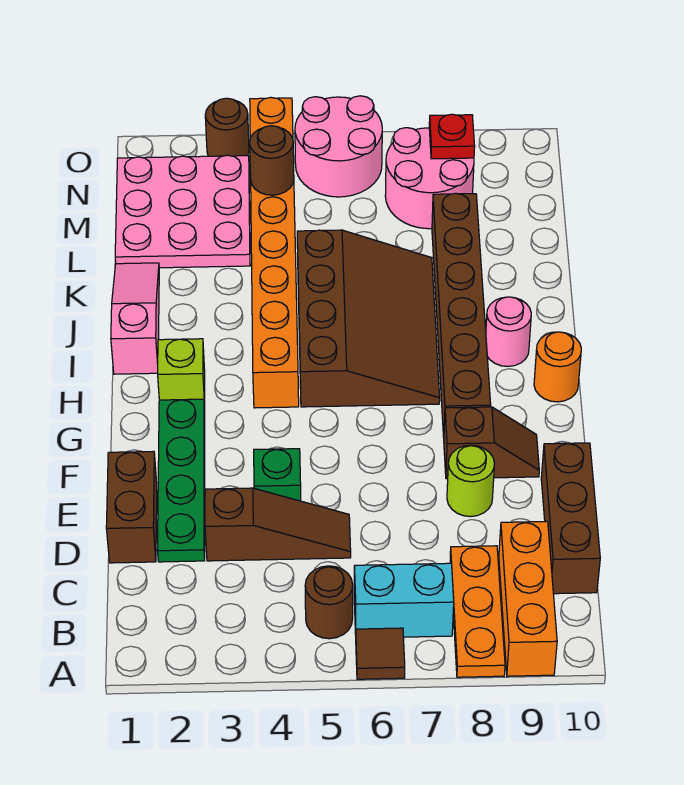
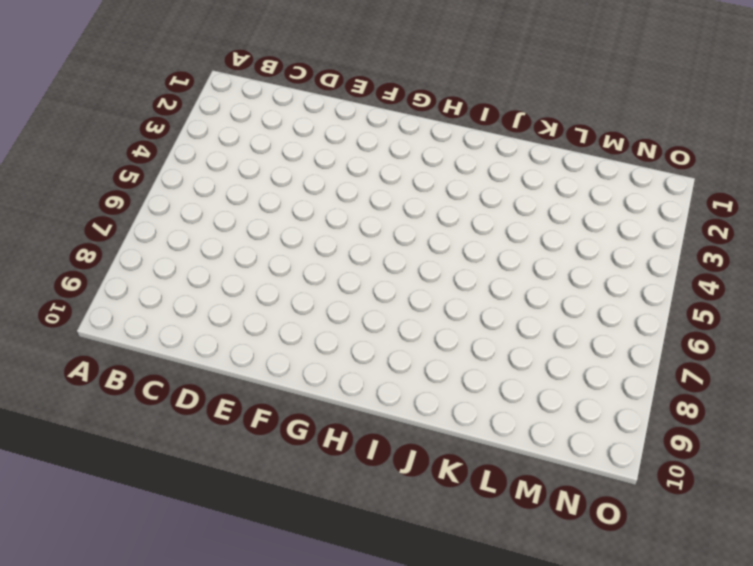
none -> brown tile A6 level 1
none -> orange plate A8:C8 level 1
none -> orange brick A9:C9 level 1

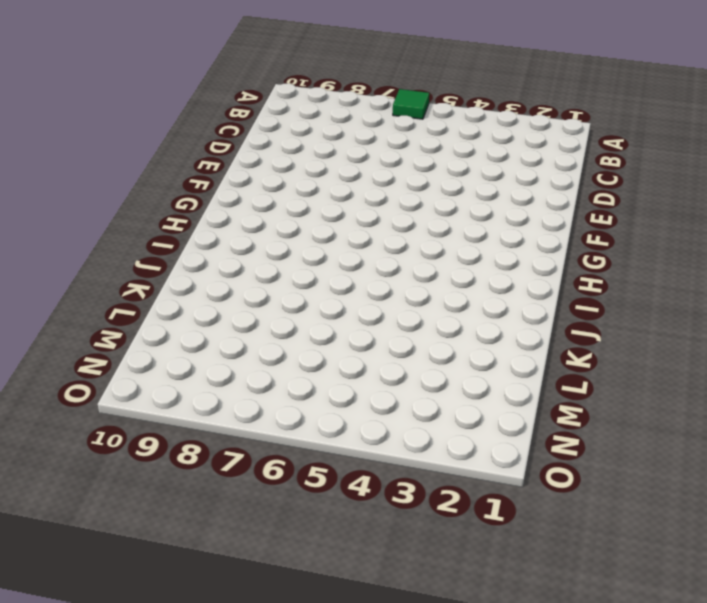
green tile A6 level 1 -> brown tile A6 level 1
none -> orange plate A8:C8 level 1
none -> orange brick A9:C9 level 1
none -> brown round brick B5 level 1

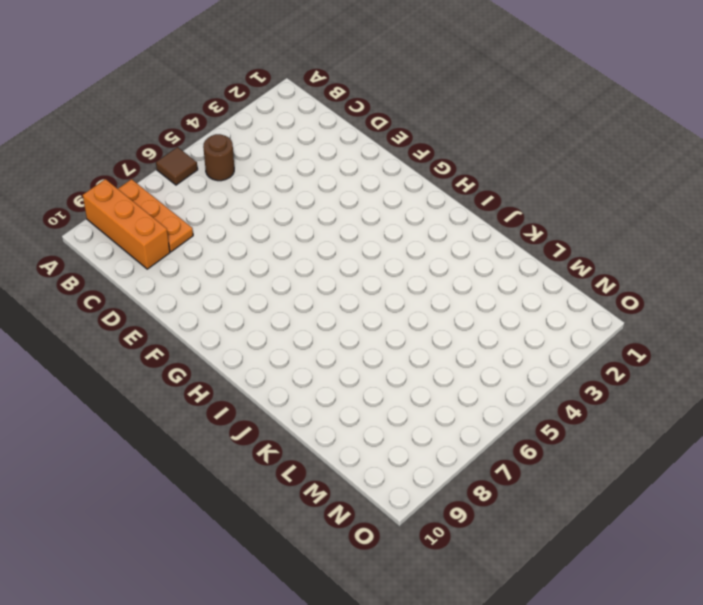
none -> cyan brick B6:B7 level 1
none -> brown brick C10:E10 level 1
none -> brown brick D1:E1 level 1

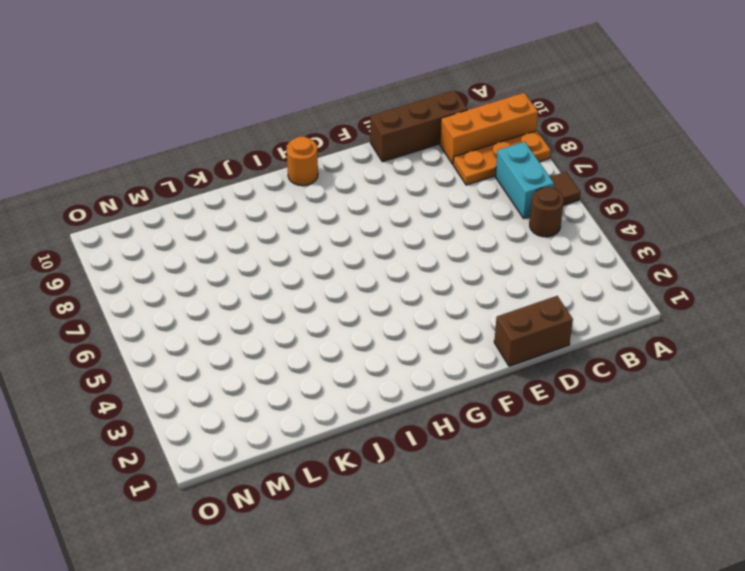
none -> green plate D2:G2 level 1
none -> brown slope D3:D5 level 1 top 3
none -> green brick E4 level 1

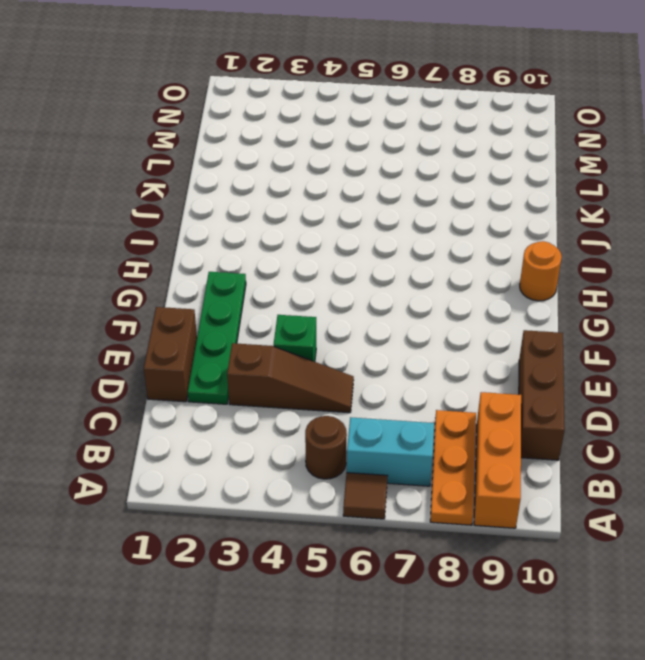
none -> lime round brick E8 level 1
none -> brown slope F8:F9 level 1 top 8
none -> brown brick G8:L8 level 1

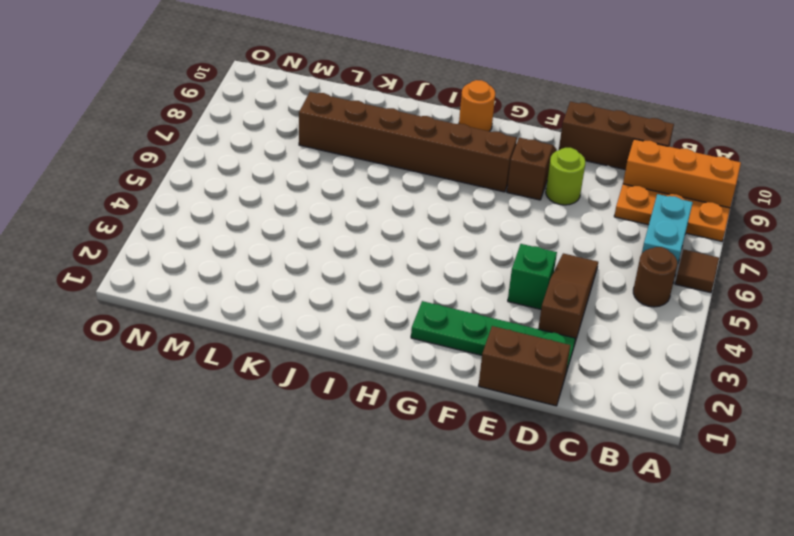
none -> lime brick H2 level 1
none -> orange brick H4:O4 level 1
none -> brown slope H5:K7 level 1 top 5

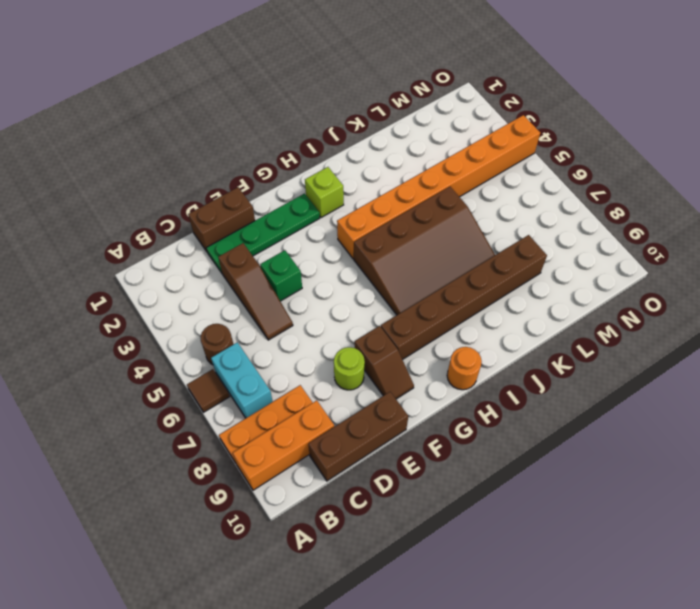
none -> pink slope I1:K1 level 1 top I
none -> pink round brick I9 level 1
none -> pink plate L1:N3 level 1

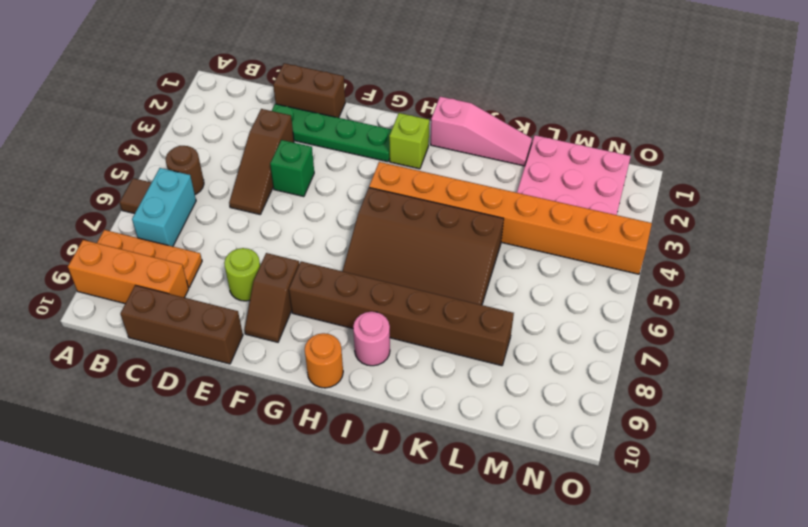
none -> pink round brick M7:N8 level 1
none -> pink round brick N5:O6 level 1
none -> brown round brick O3 level 1

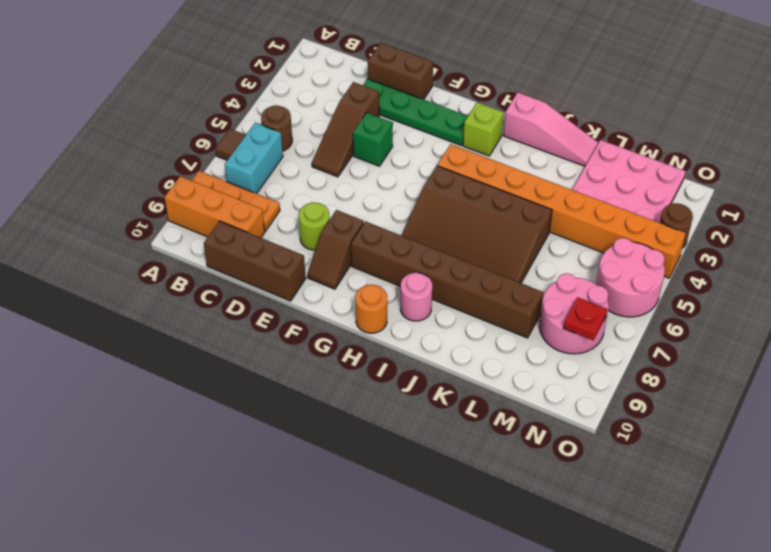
none -> brown round brick M4 level 2

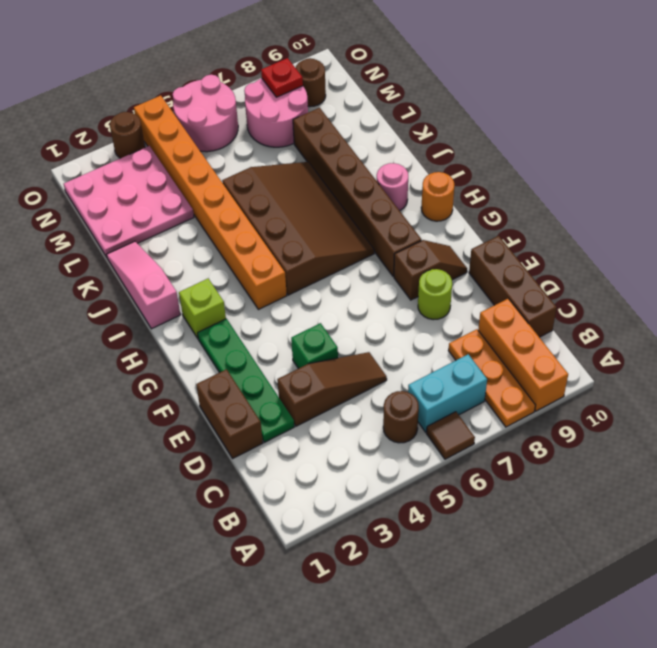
brown round brick N9 level 1 -> brown round brick M4 level 2

